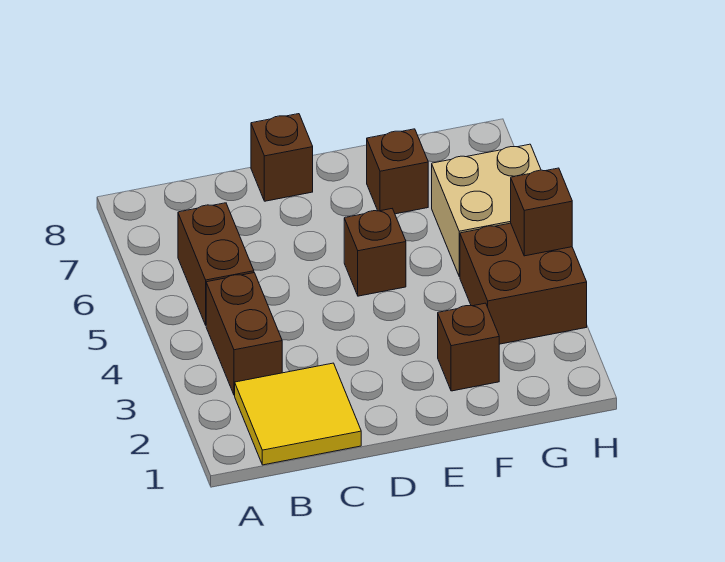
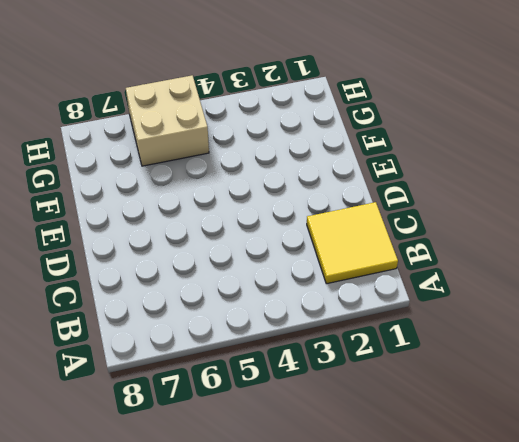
none -> brown brick B3:B4 level 1
none -> brown brick B5:B6 level 1

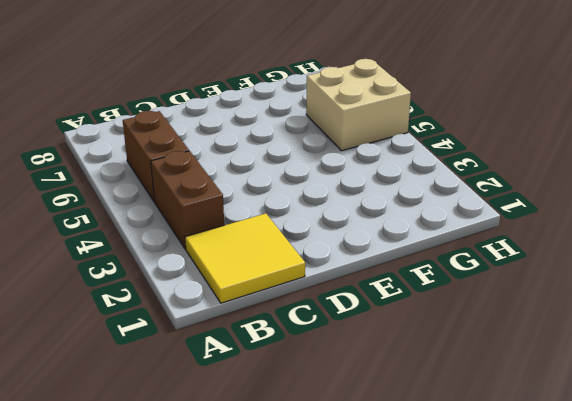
none -> brown brick D8 level 1
none -> brown brick E5 level 1

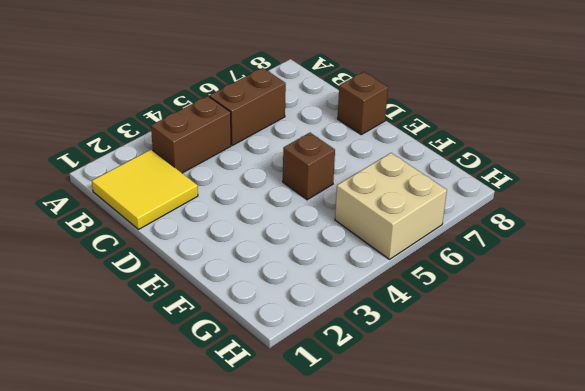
none -> brown brick F2 level 1
none -> brown brick F7 level 1

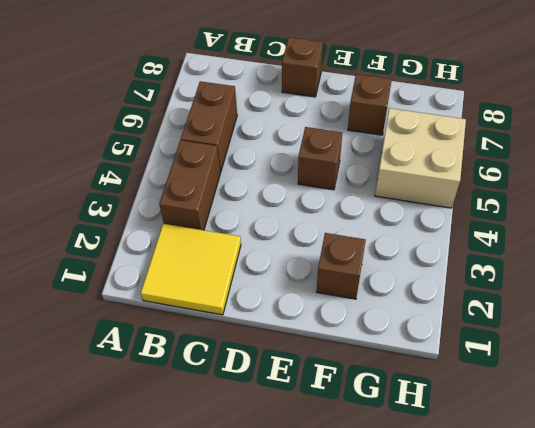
none -> brown brick G3:H4 level 1
none -> brown brick H4 level 2

